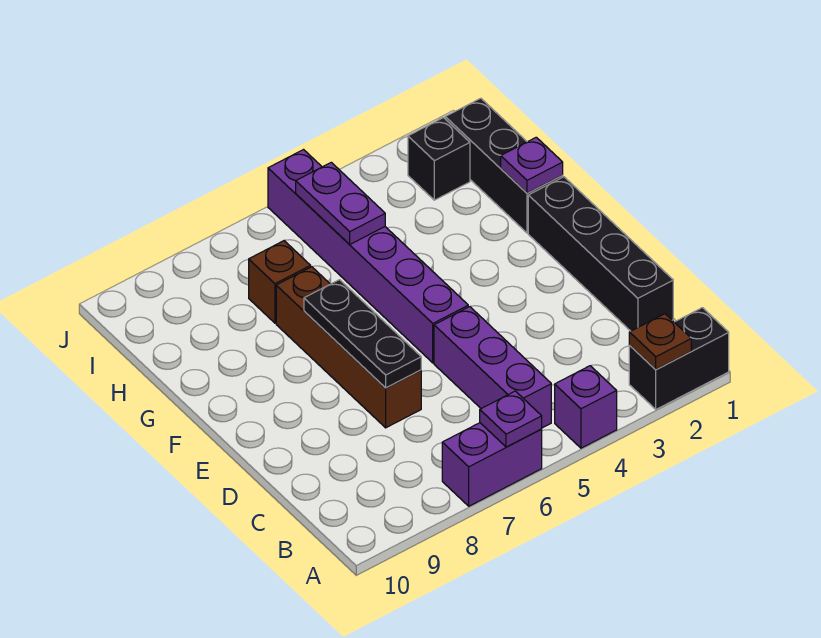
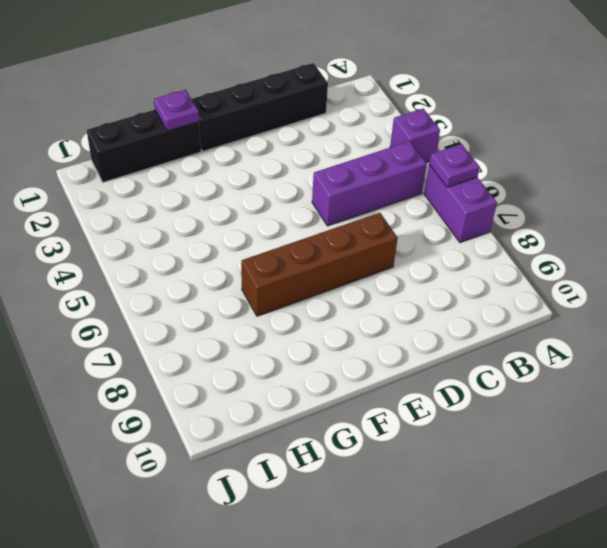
none -> black brick A1:A2 level 1
none -> purple brick E5:J5 level 1
none -> brown brick H7 level 1

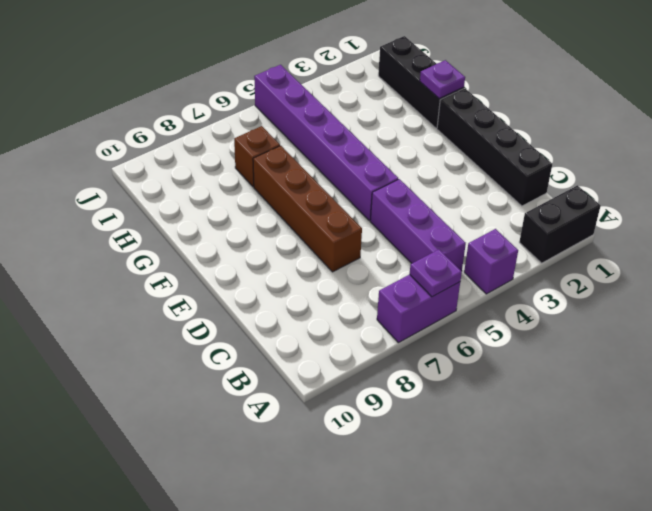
none -> black brick I2 level 1
none -> brown plate A2 level 2
none -> black plate D7:F7 level 2

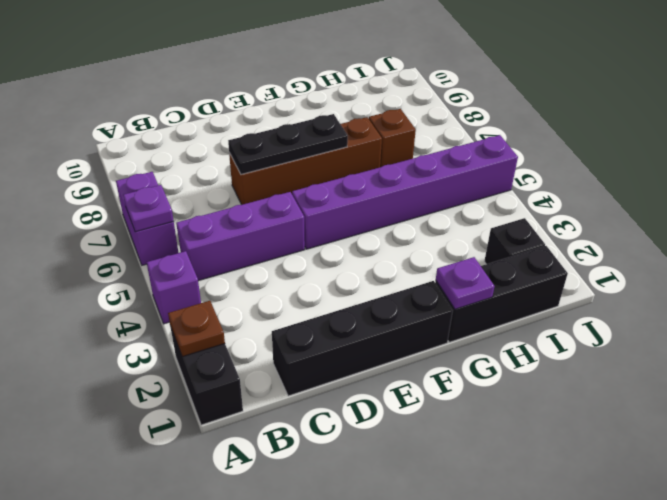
none -> purple plate H5:I5 level 2

